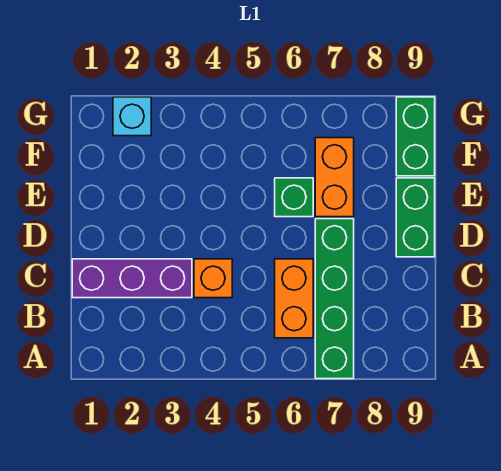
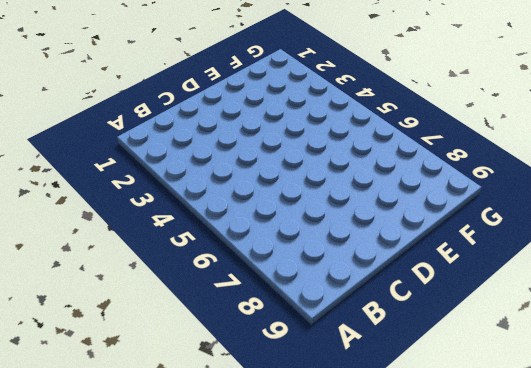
none -> green brick A7:D7 level 1
none -> orange brick B6:C6 level 1

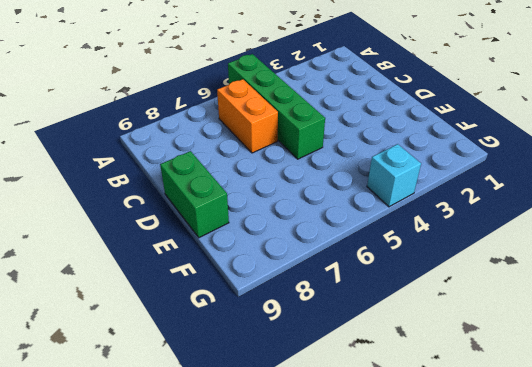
green brick A5:D5 level 1 -> green brick A7:D7 level 1
cyan brick G4 level 1 -> cyan brick G2 level 1
none -> purple brick C1:C3 level 1
none -> orange brick C4 level 1

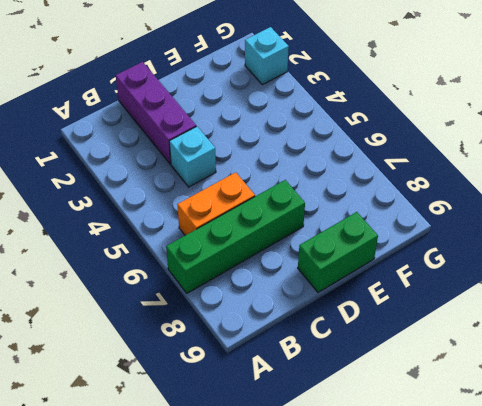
cyan brick C4 level 1 -> orange brick C4 level 1
none -> green brick E6 level 1
none -> orange brick E7:F7 level 1

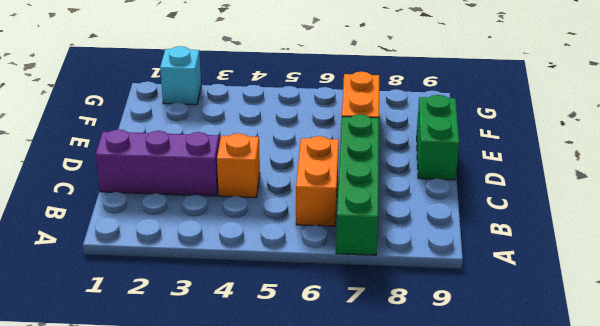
none -> green brick E6 level 1
none -> green brick F9:G9 level 1

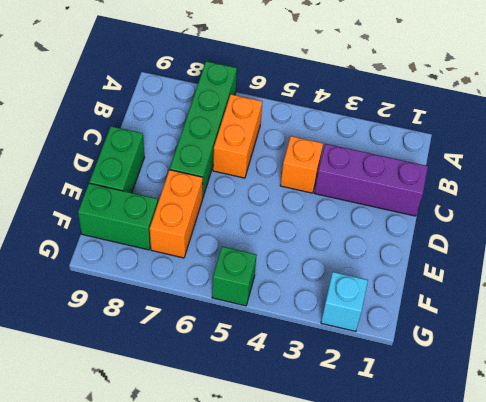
green brick F8:F9 level 1 -> green brick F9:G9 level 1
green brick G5 level 1 -> green brick E6 level 1

